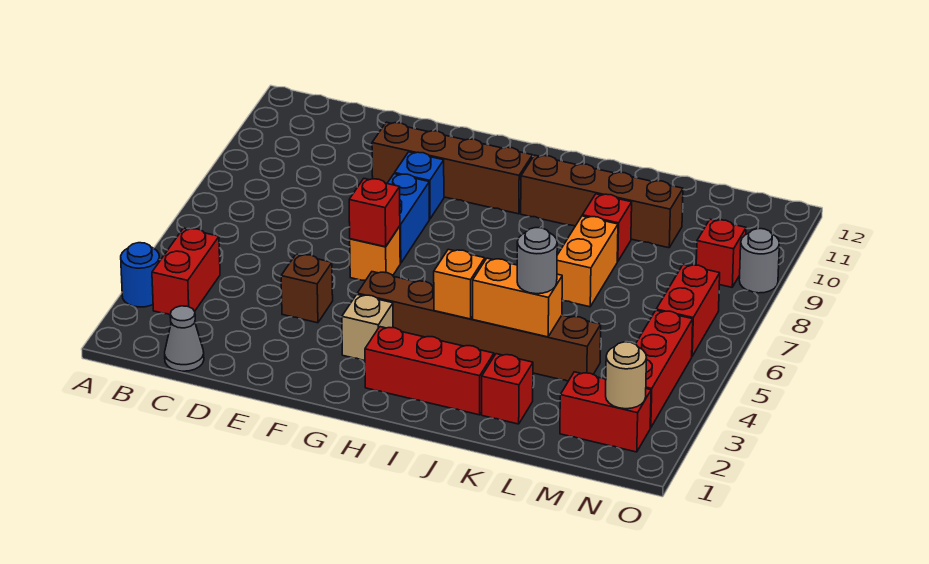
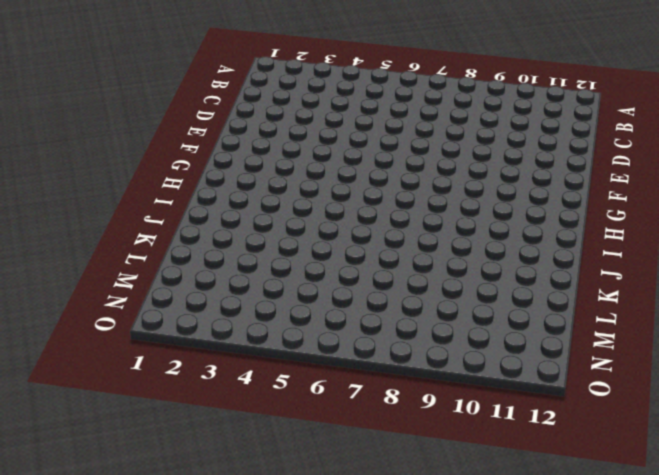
none -> blue round brick A3 level 1
none -> red brick B3:B4 level 1
none -> grey cone C1 level 1

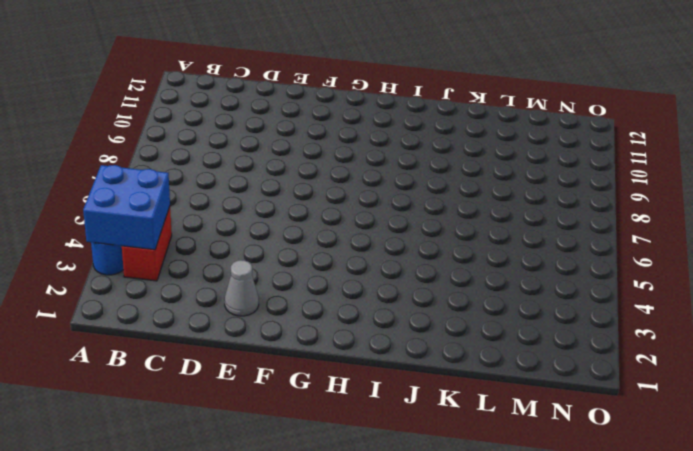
blue brick A3:B4 level 2 -> none
grey cone E2 level 1 -> grey cone C1 level 1
none -> brown brick E4 level 1
none -> brown brick E10:H10 level 1
none -> orange brick F6 level 1

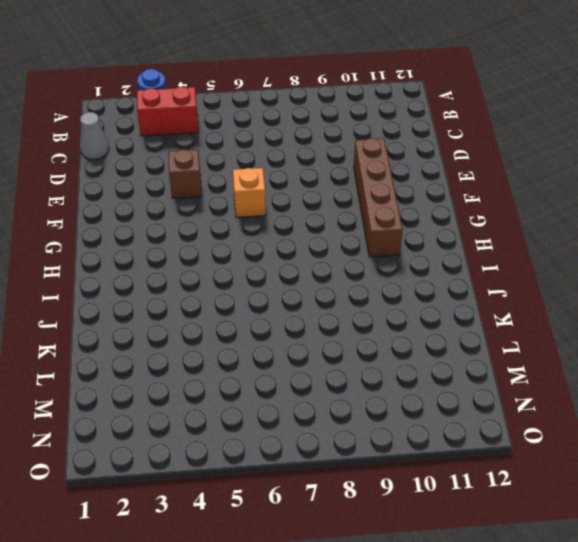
none -> blue brick F7:F8 level 1
none -> blue brick F9 level 1
none -> tan brick G3 level 1

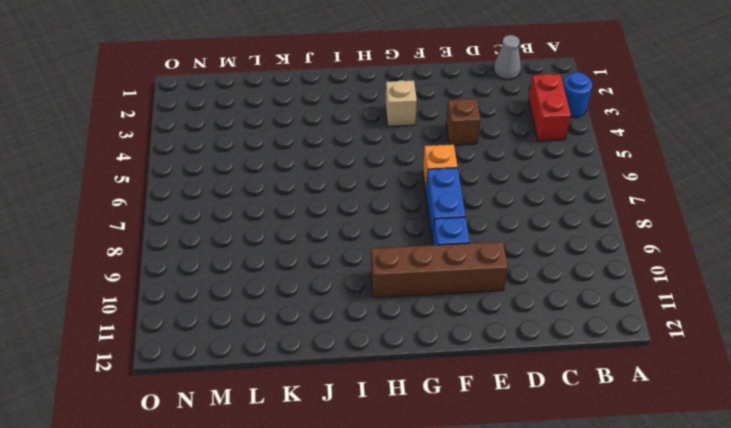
none -> brown brick G4:L4 level 1
none -> red brick H2:J2 level 1
none -> brown brick I10:L10 level 1

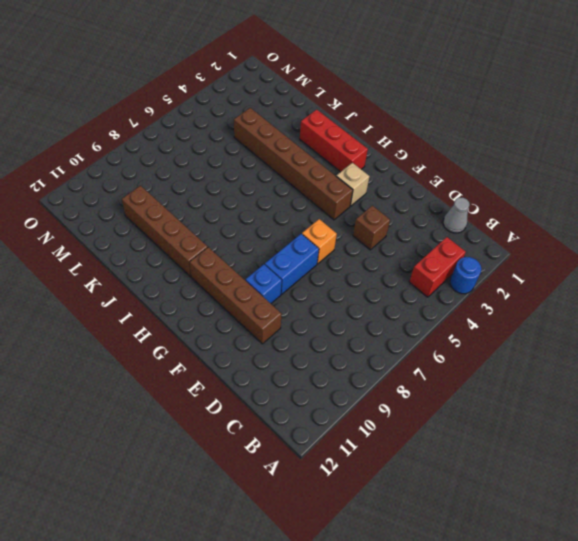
none -> red brick K2 level 1
none -> orange brick K7:K8 level 1
none -> red brick K9 level 1

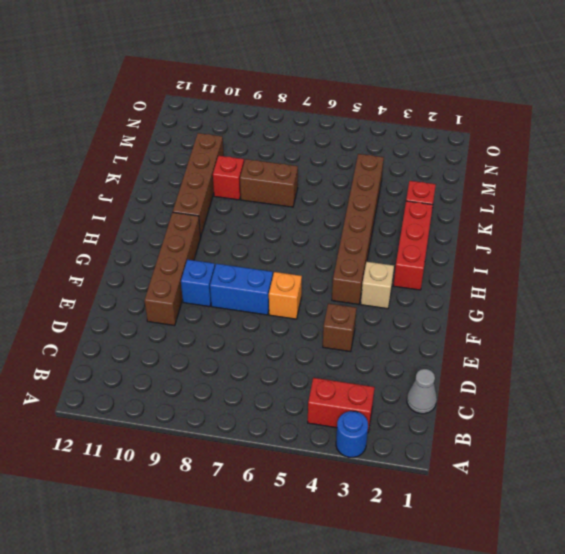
brown brick K7:K8 level 1 -> orange brick K7:K8 level 1
none -> red brick M2:N2 level 1
none -> red brick N3:N5 level 1
none -> red brick N6:N7 level 1

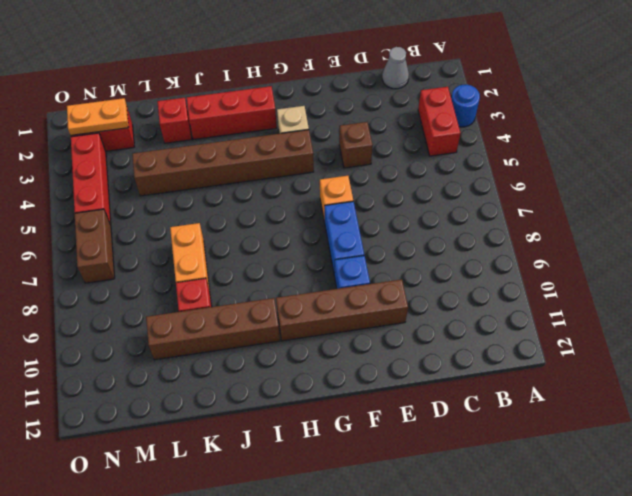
orange plate M2:N2 level 2 -> tan round brick N2 level 2
brown brick N6:N7 level 1 -> red brick N6:N7 level 1
none -> red brick N9 level 1
none -> grey round brick O9 level 1
none -> red brick F6 level 2

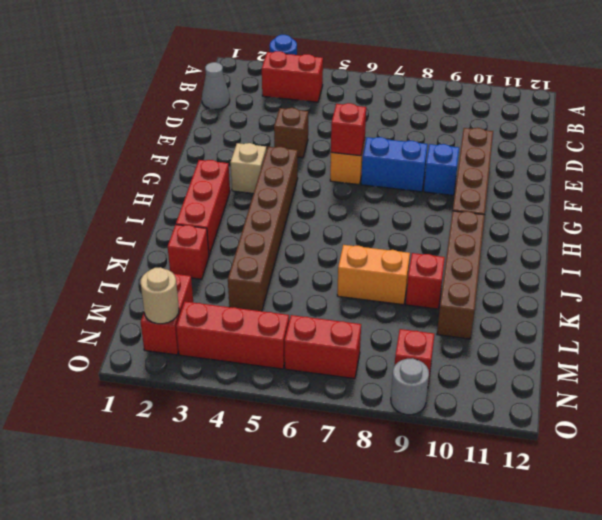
none -> orange brick I4 level 2
none -> orange brick J4:K4 level 2
none -> grey round brick K4 level 3

